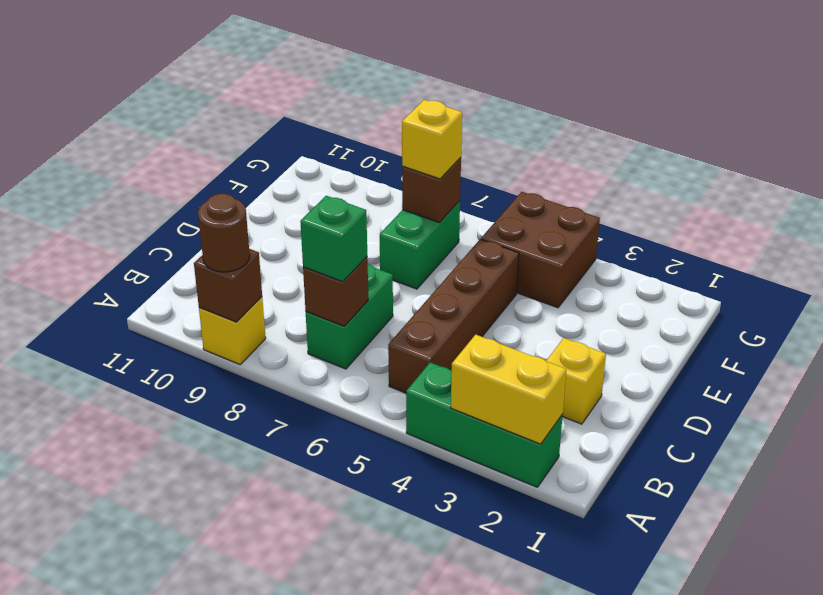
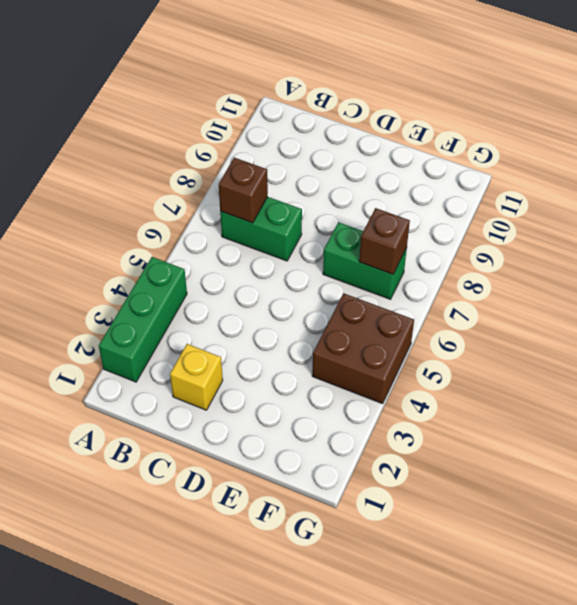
none -> yellow brick A9 level 1
none -> brown brick B5:E5 level 1
none -> yellow brick A2:A3 level 2

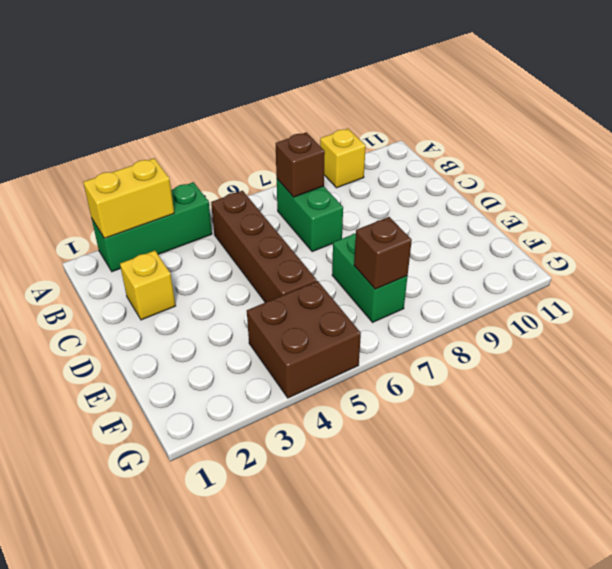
none -> brown brick A9 level 2
none -> brown round brick A9 level 3
none -> green brick B7 level 3

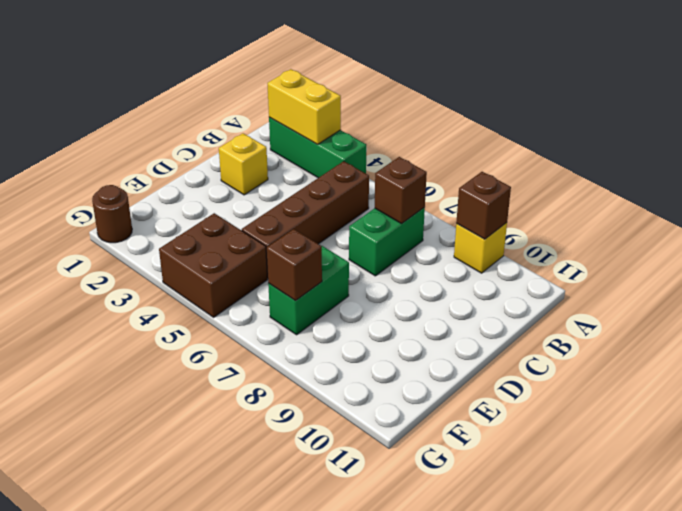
brown round brick G1 level 1 -> brown round brick A9 level 3
none -> green brick B7 level 3
none -> yellow brick F7 level 3

